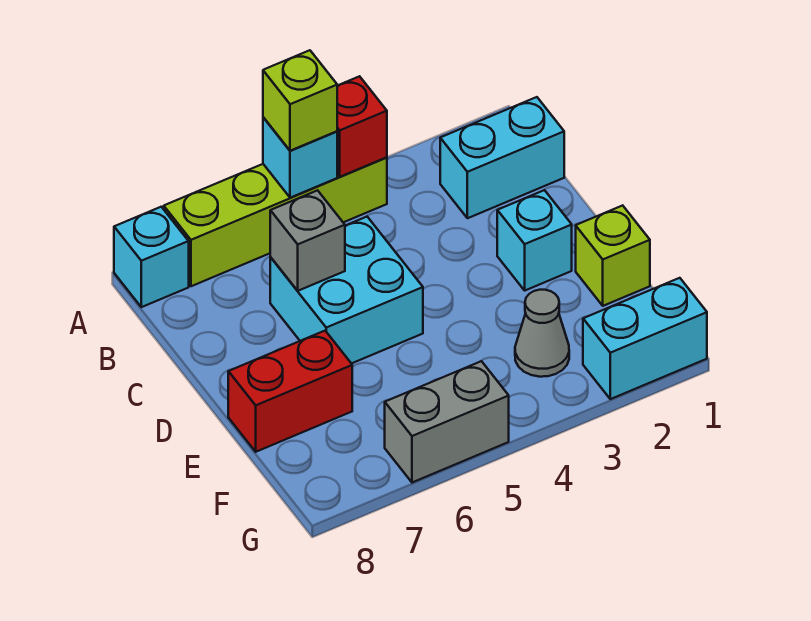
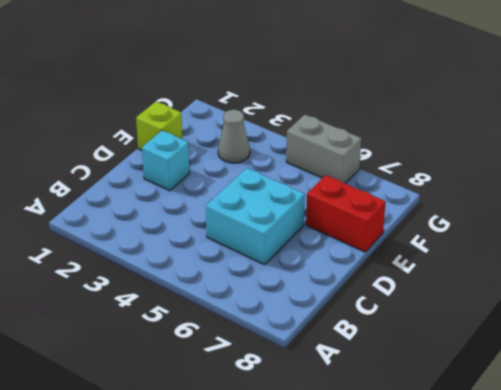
none -> lime brick A4:A7 level 1
none -> cyan brick A8 level 1
none -> cyan brick B1:B2 level 1

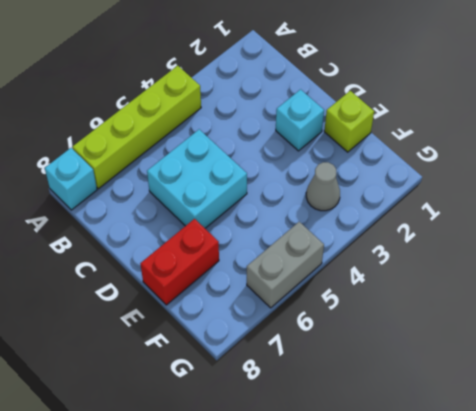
none -> cyan brick B1:B2 level 1
none -> cyan brick G1:G2 level 1
none -> red brick A4 level 2

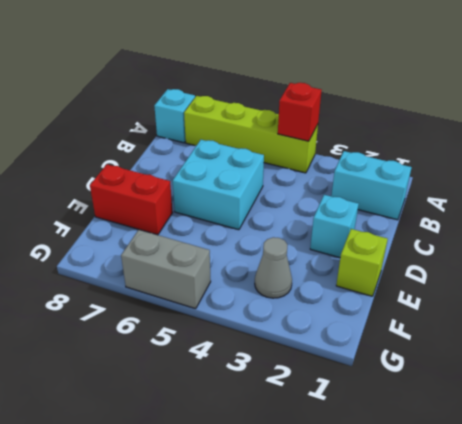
none -> cyan brick G1:G2 level 1
none -> cyan brick A5 level 2
none -> grey brick C6 level 2

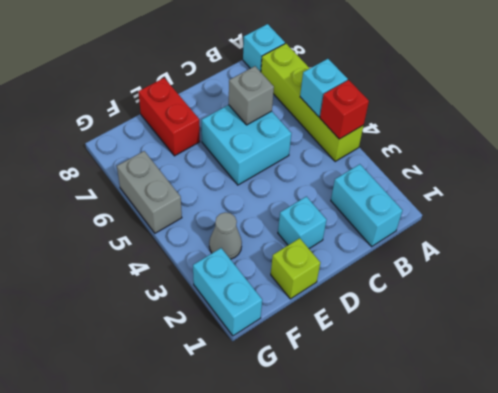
none -> lime brick A5 level 3

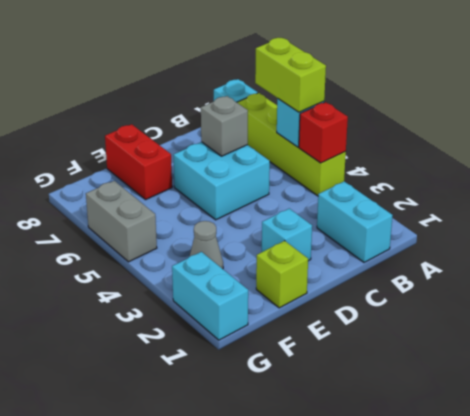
lime brick A5:A6 level 3 -> lime brick A5 level 3

